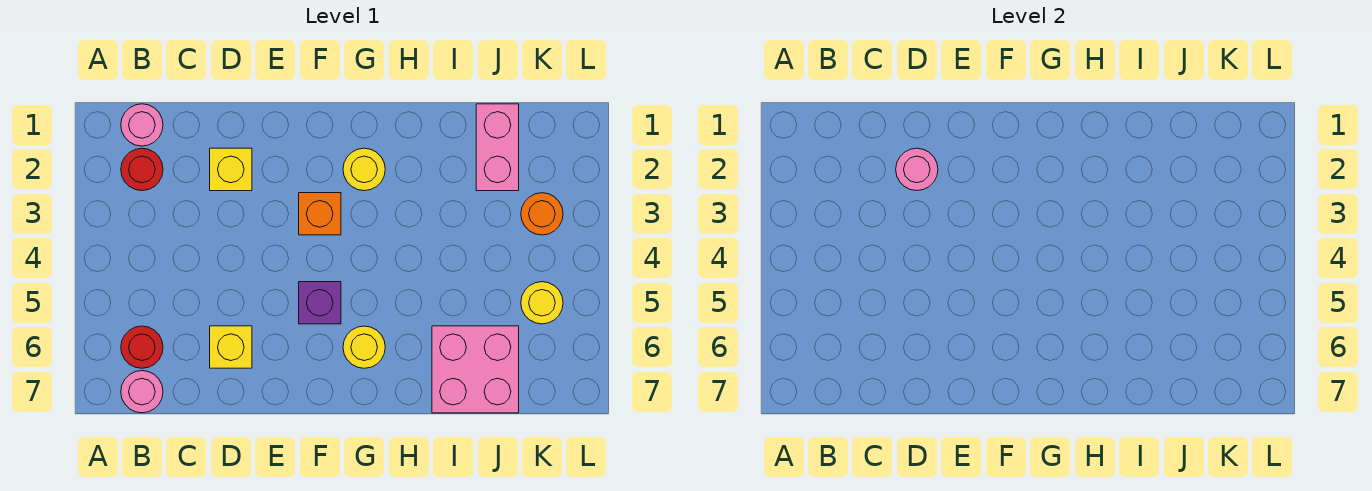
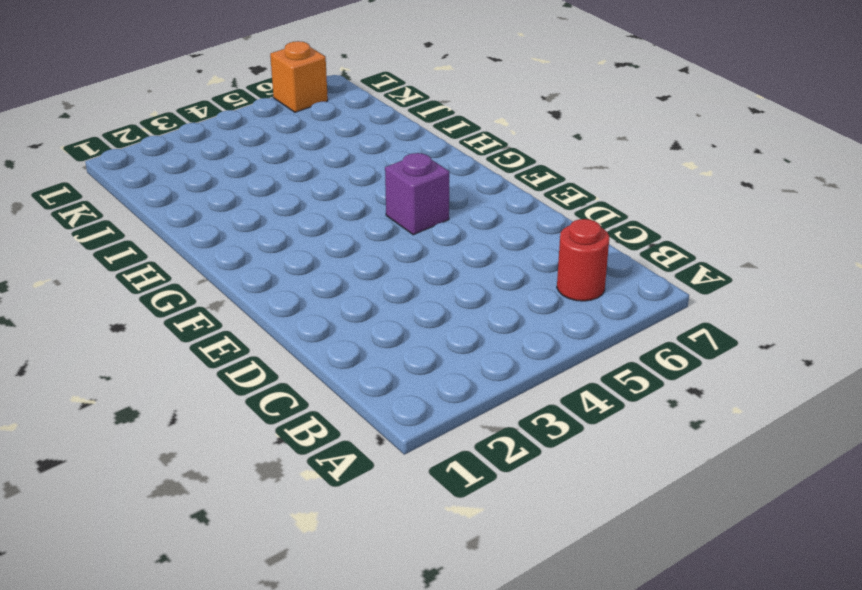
orange brick L6 level 1 -> orange brick F3 level 1
none -> pink round brick B1 level 1
none -> red round brick B2 level 1
none -> pink round brick B7 level 1

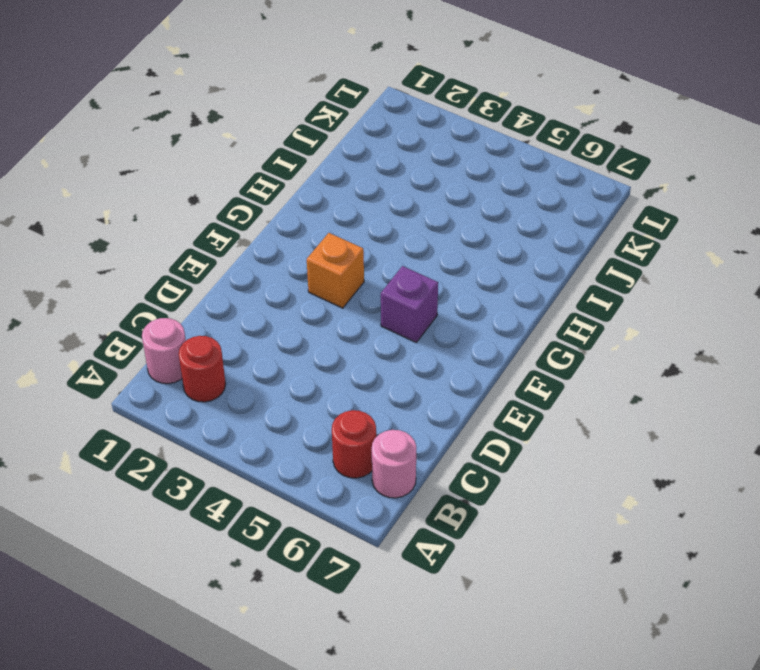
none -> yellow brick D2 level 1
none -> yellow brick D6 level 1
none -> yellow round brick G2 level 1

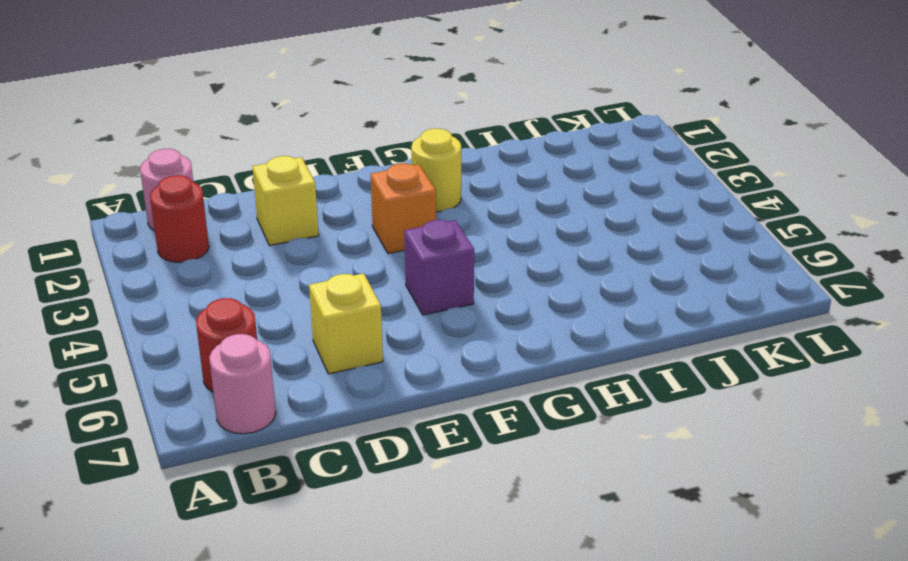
none -> yellow round brick G6 level 1
none -> pink brick I6:J7 level 1
none -> pink brick J1:J2 level 1

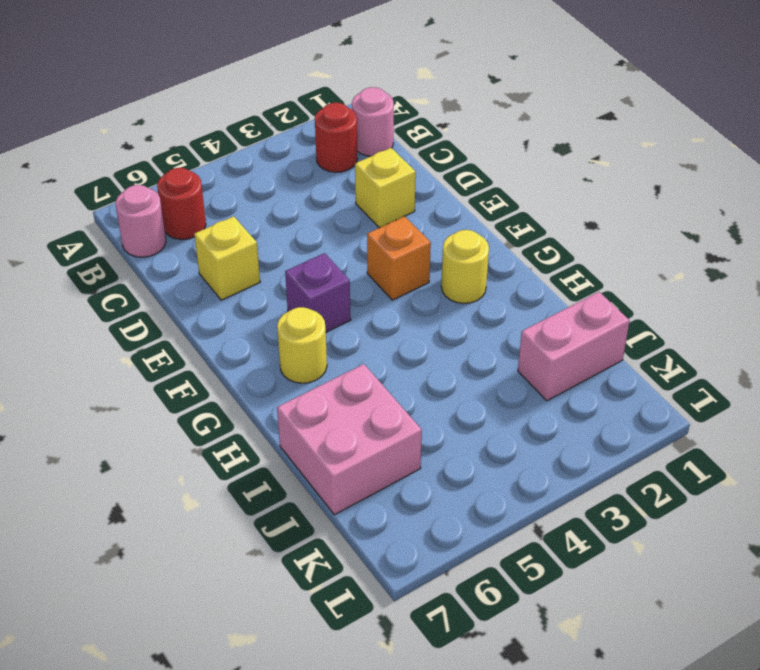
none -> orange round brick K3 level 1
none -> yellow round brick K5 level 1
none -> pink round brick D2 level 2

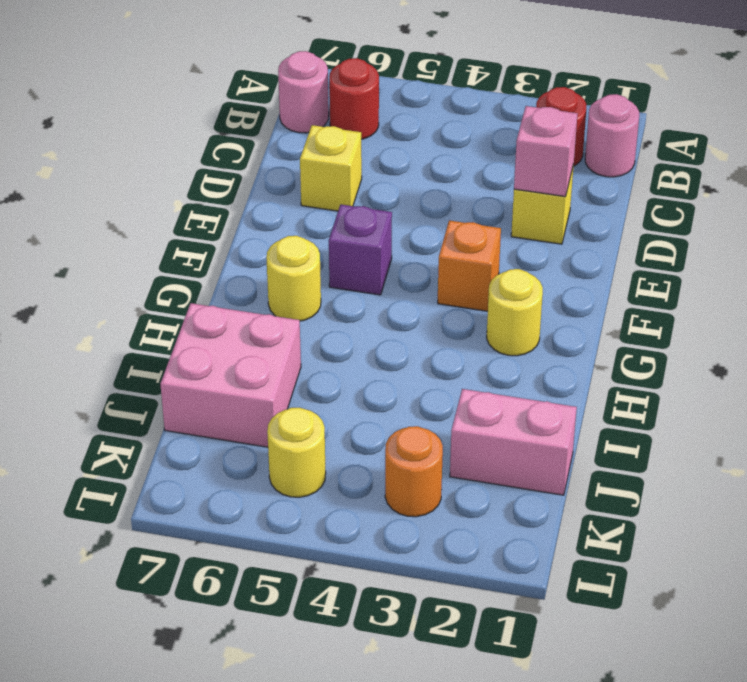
pink brick D2 level 2 -> pink round brick D2 level 2

